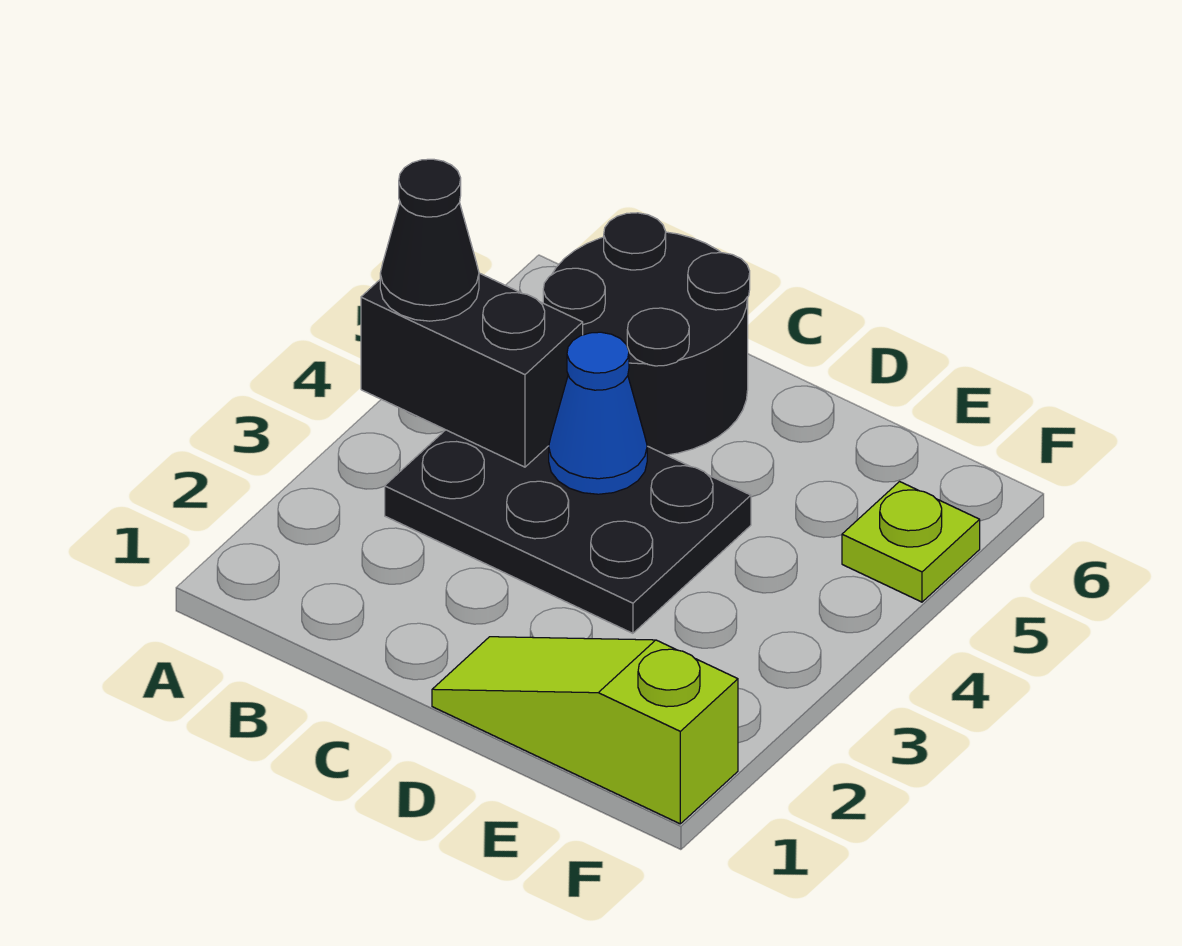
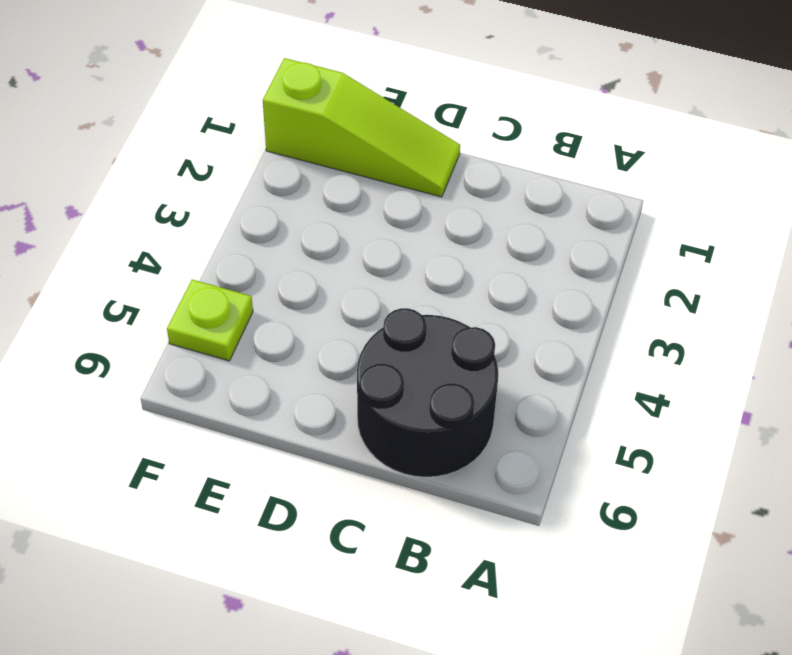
none -> black plate B3:D4 level 1
none -> black brick A4:B4 level 2

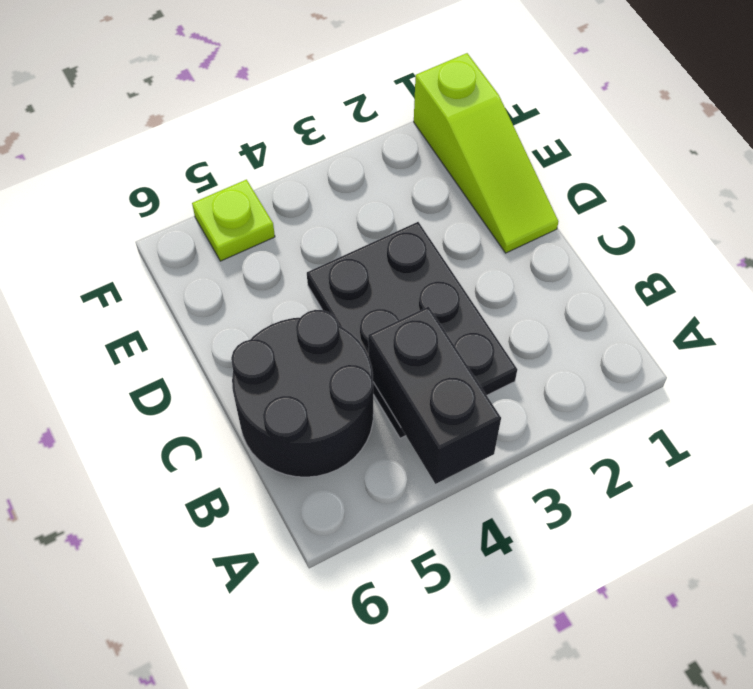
none -> blue cone C4 level 2
none -> black cone A4 level 3

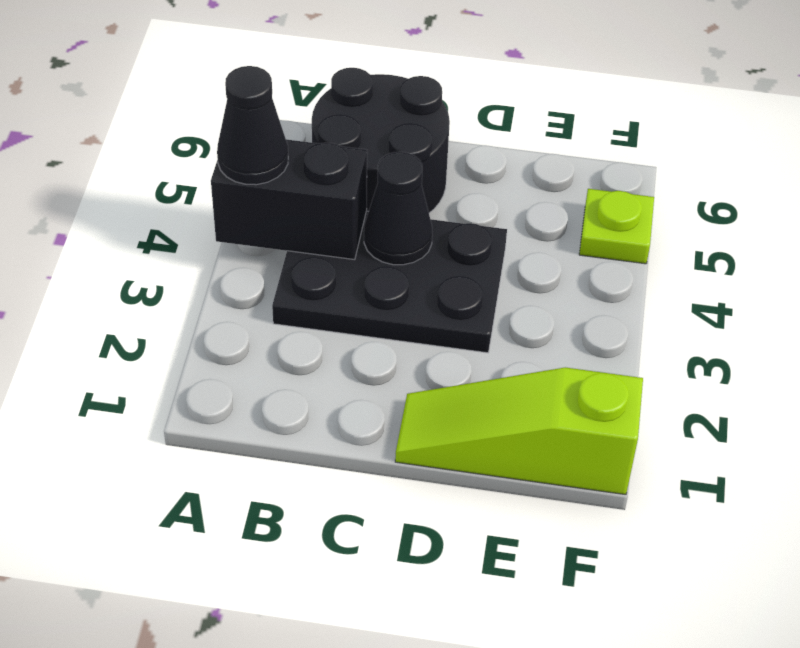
black cone C4 level 2 -> blue cone C4 level 2

